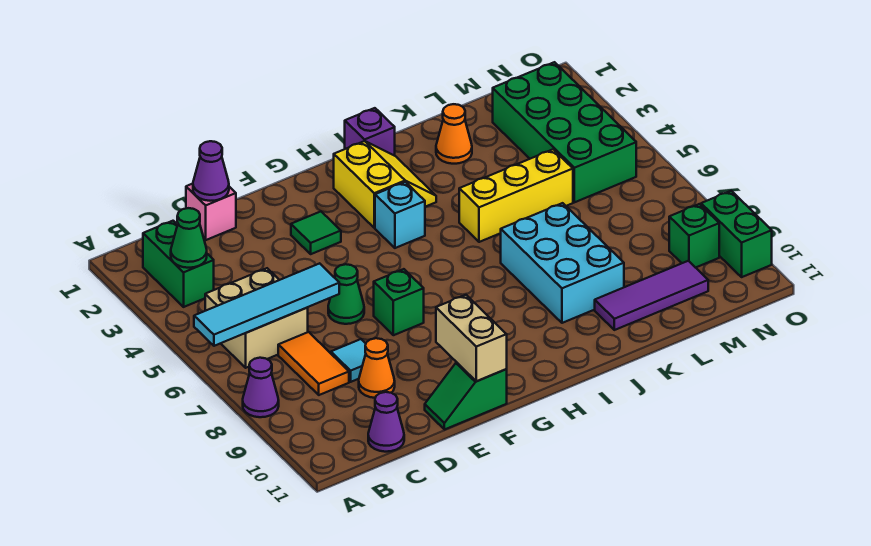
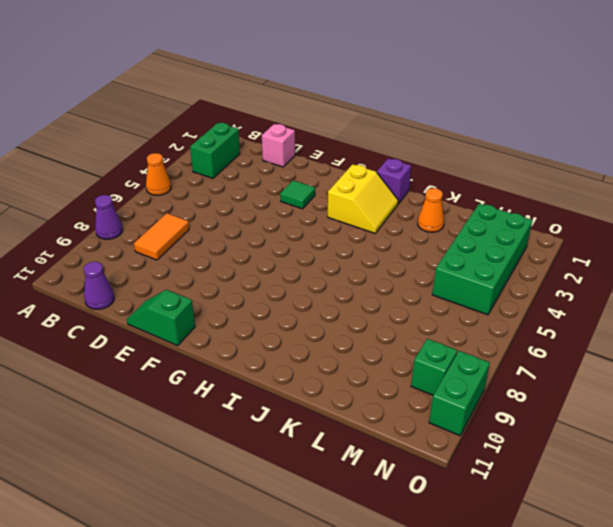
orange cone A5 level 1 -> orange cone D9 level 1
none -> tan brick B5:C6 level 1
none -> cyan tile D8 level 1
none -> green cone E6 level 1

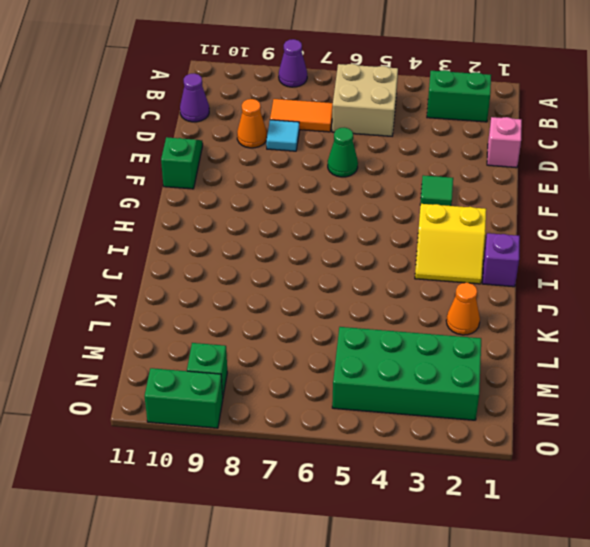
none -> green brick F7 level 1
none -> cyan brick H4 level 1
none -> yellow brick J5:L5 level 1

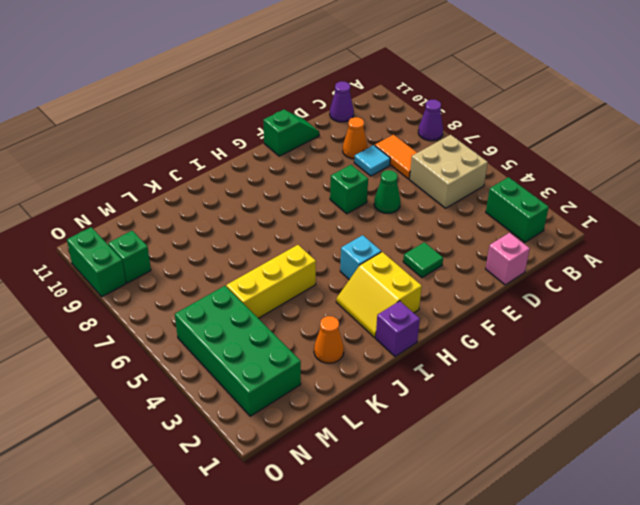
none -> cyan brick J7:K9 level 1
none -> purple tile K10:M10 level 1
none -> cyan tile A6:D6 level 2

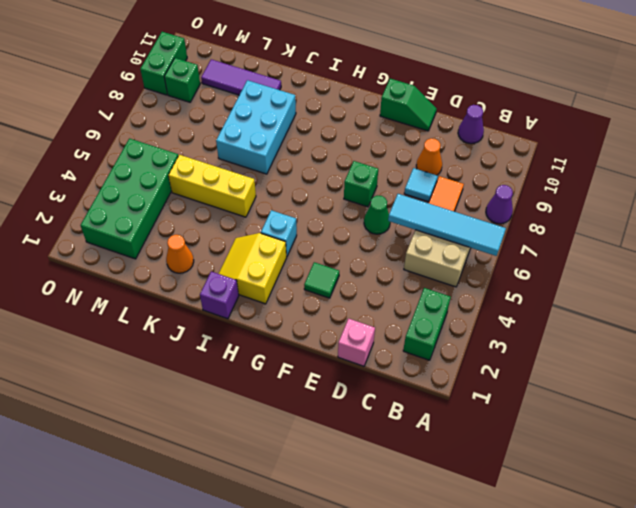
none -> green cone B3 level 2
none -> purple cone D1 level 2
none -> tan brick F10:F11 level 2

